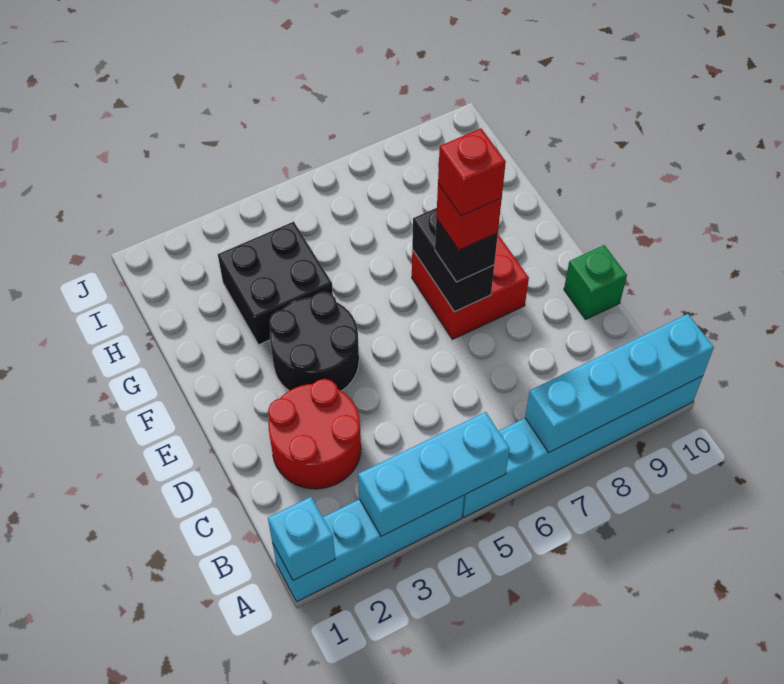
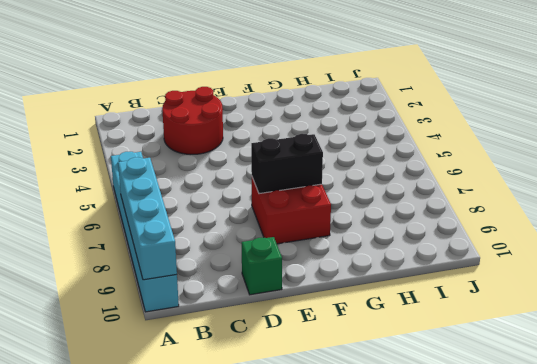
none -> cyan brick A1:A4 level 1
none -> black round brick E3:F4 level 1
none -> black brick G3:H4 level 1

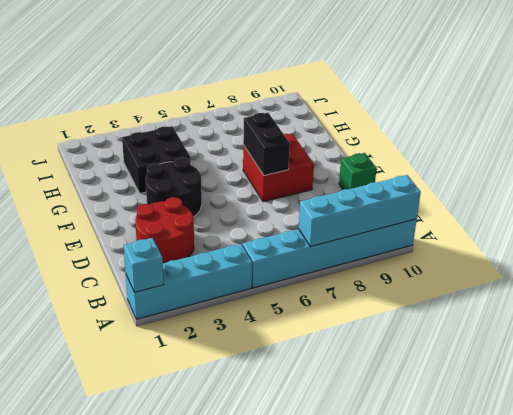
none -> cyan brick A3:A5 level 2
none -> black brick E7 level 3
none -> red brick E7 level 4

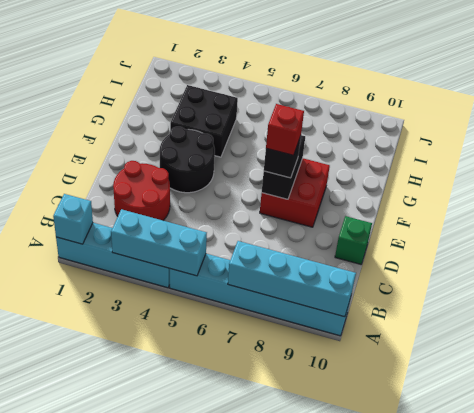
none -> red brick E7 level 5

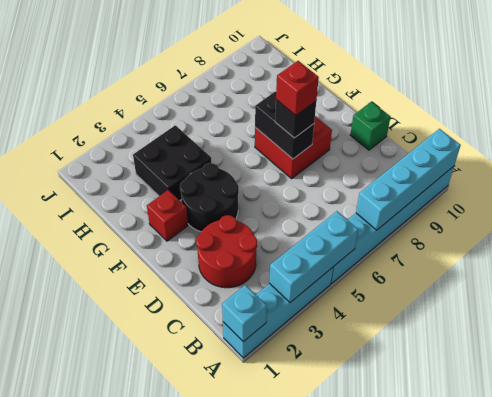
red brick F2 level 1 -> red brick E7 level 5

